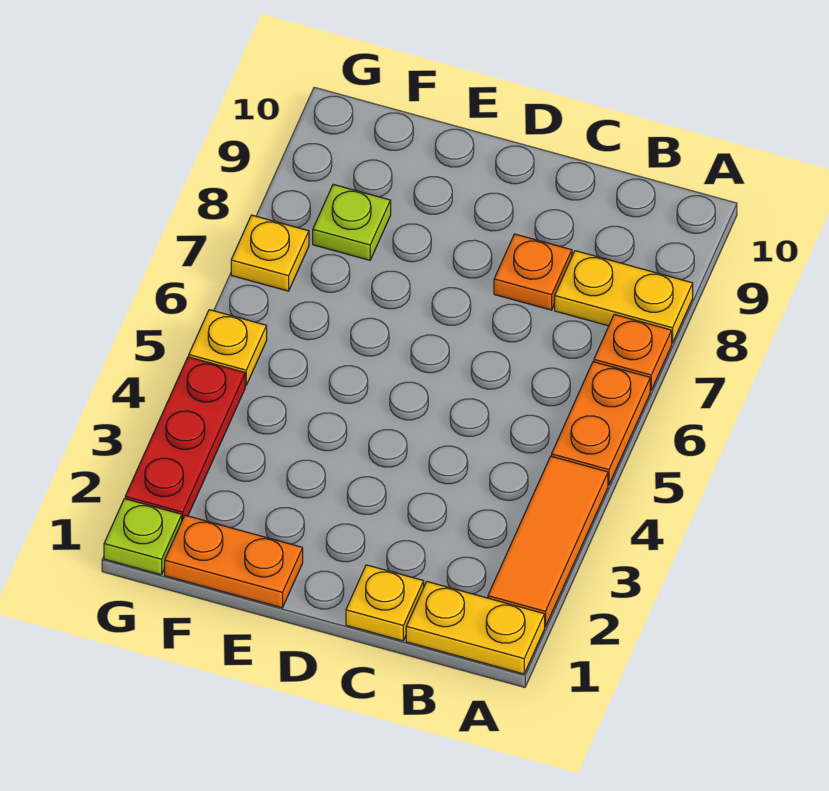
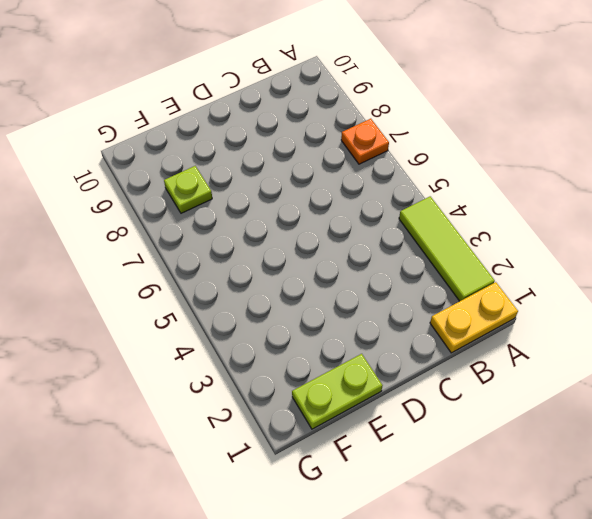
lime tile A2:A4 level 1 -> orange tile A2:A4 level 1
lime plate E1:F1 level 1 -> orange plate E1:F1 level 1
none -> orange plate A5:A6 level 1
none -> yellow plate A8:B8 level 1
none -> yellow plate C1 level 1

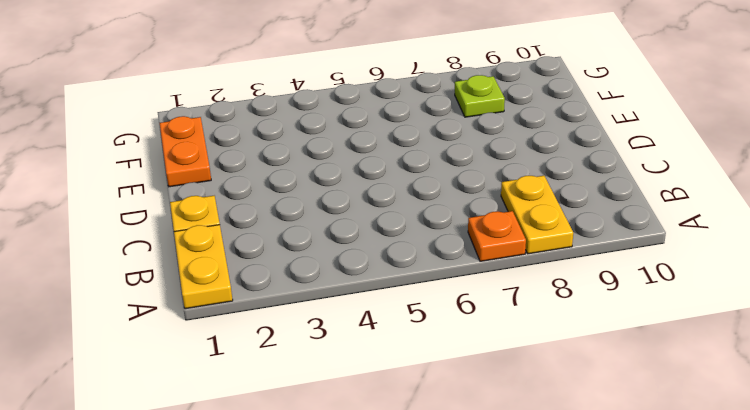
none -> orange tile A2:A4 level 1
none -> orange plate A5:A6 level 1
none -> orange plate C8 level 1

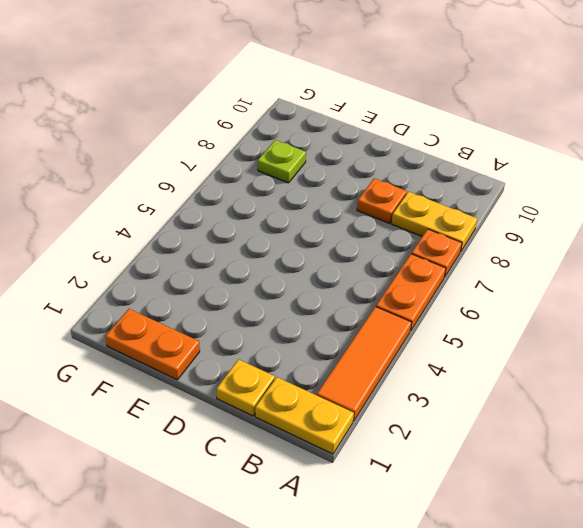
none -> lime plate G1 level 1
none -> red plate G2:G4 level 1
none -> yellow plate G5 level 1

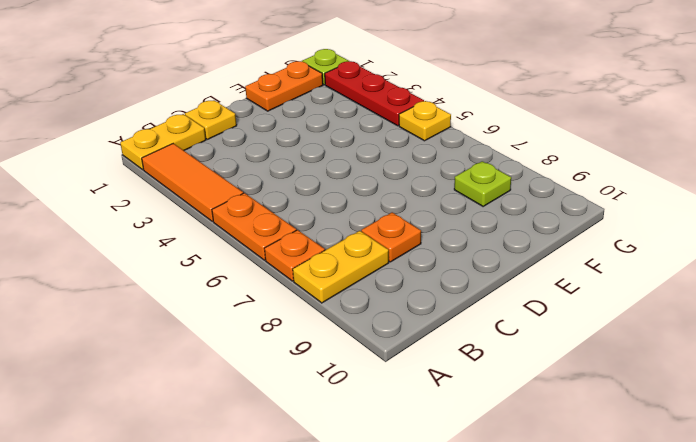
none -> yellow plate G7 level 1

